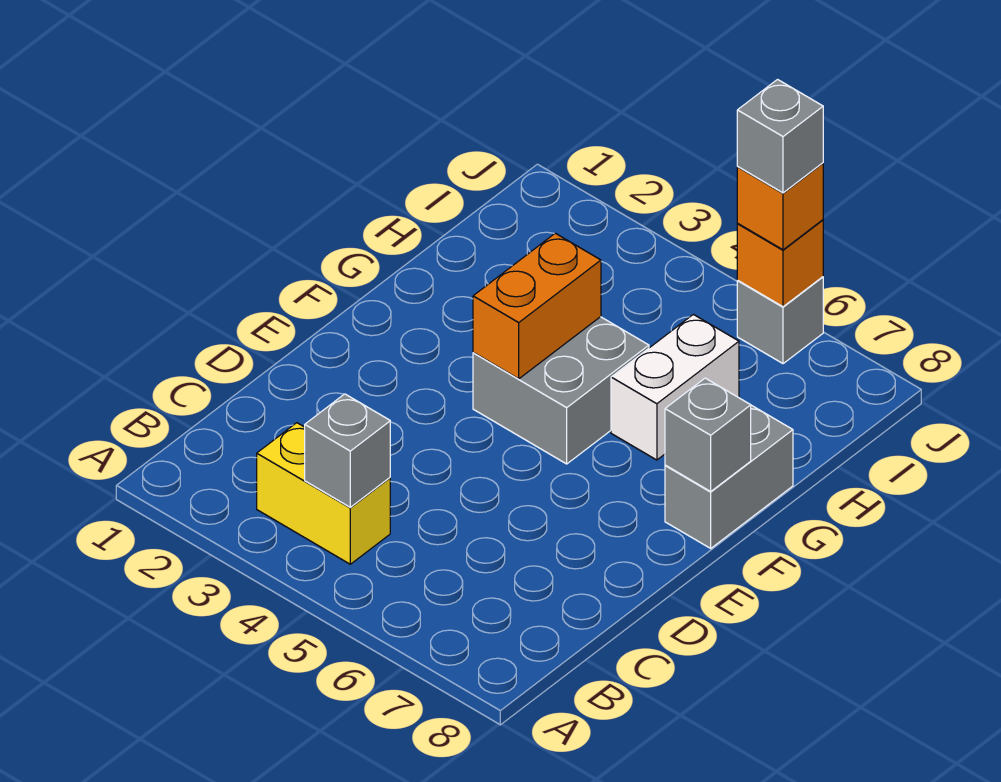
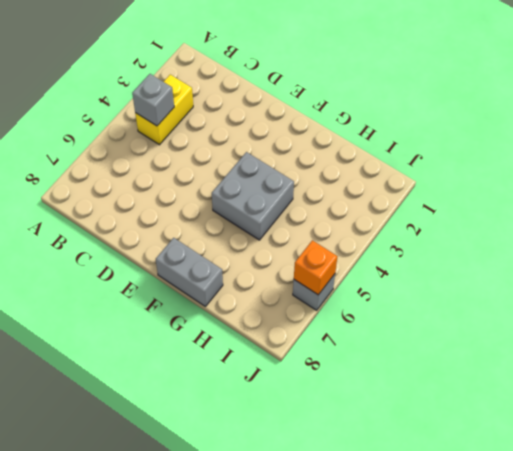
none -> white brick G6:H6 level 1
none -> orange brick F4:G4 level 2

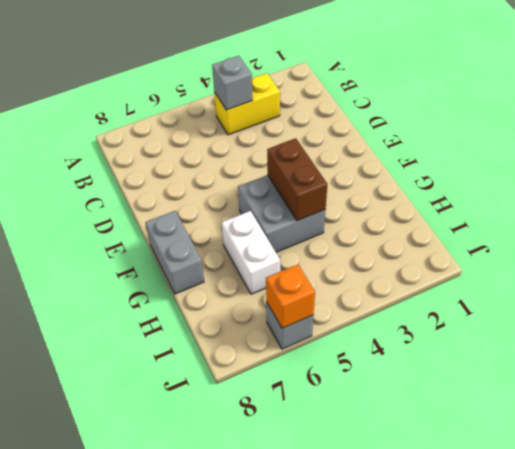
brown brick F4:G4 level 2 -> orange brick F4:G4 level 2
none -> grey brick F8 level 2
none -> orange brick J6 level 3

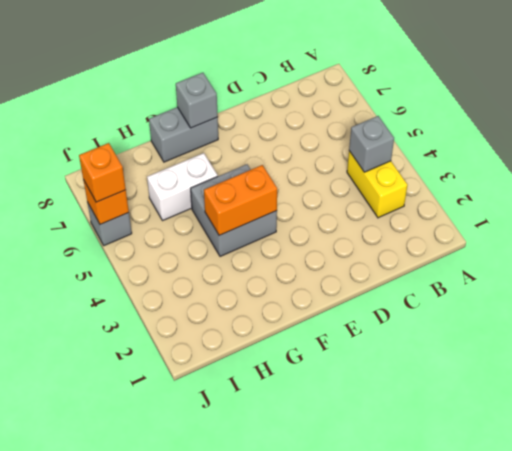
none -> grey brick J6 level 4

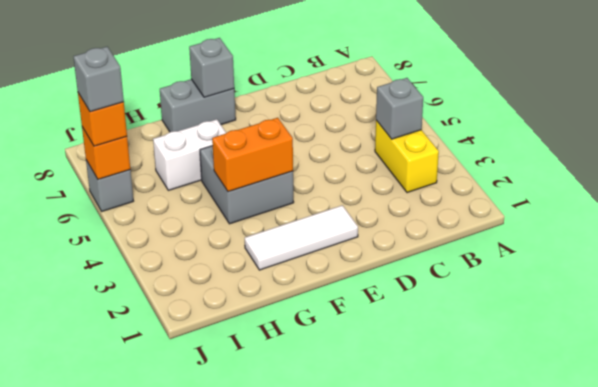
white tile E2:G2 level 1 -> none

